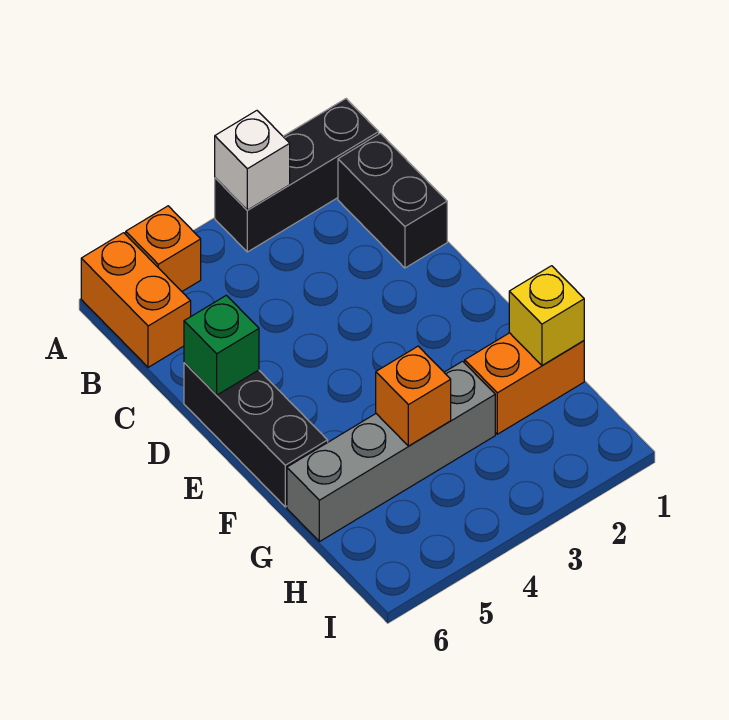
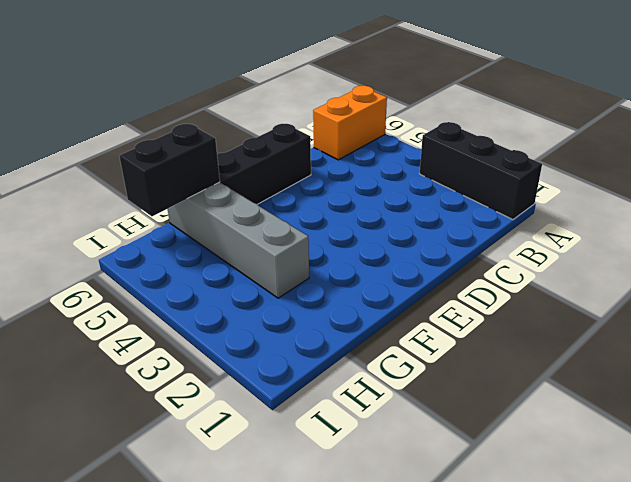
black brick G6:H6 level 2 -> black brick B1:C1 level 1
none -> orange brick A5 level 1
none -> orange brick G1:G2 level 1

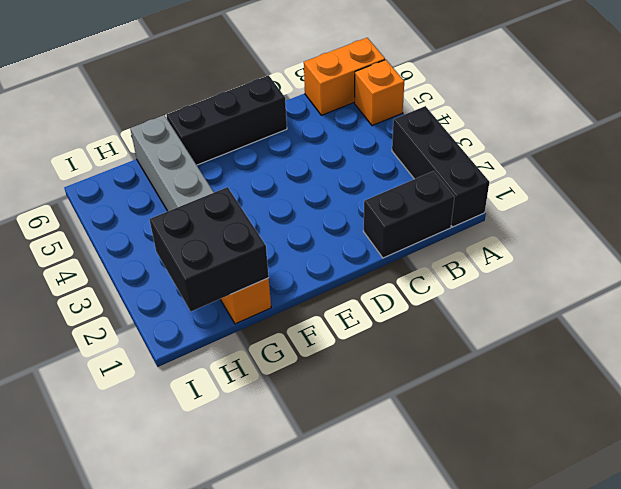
black brick G1:H2 level 2 -> yellow brick G1 level 2
none -> white brick A3 level 2
none -> green brick D6 level 2

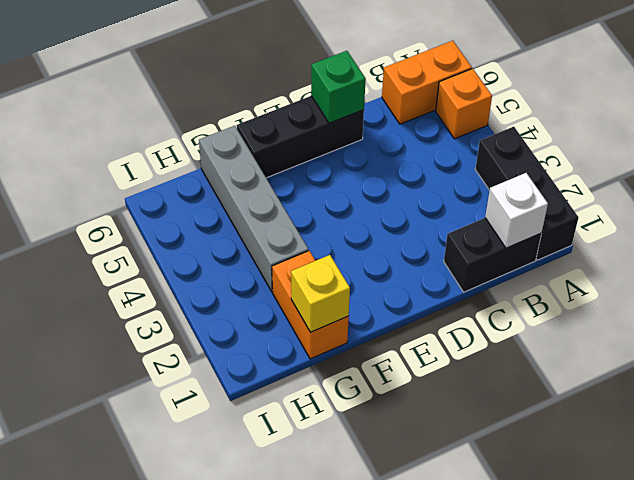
white brick B1 level 2 -> white brick A3 level 2
none -> orange brick G4 level 2

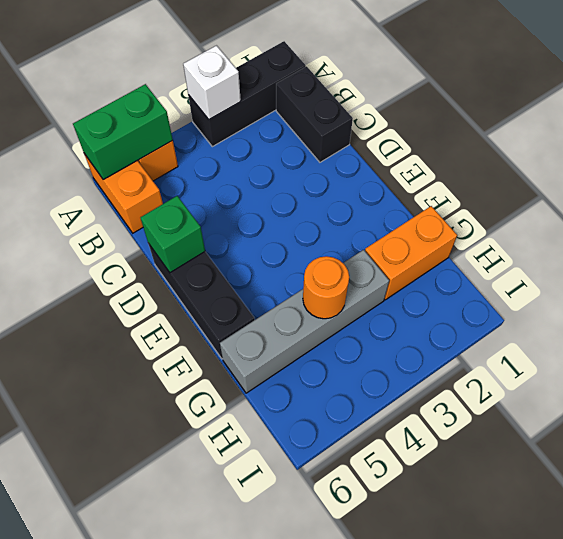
green brick A5:A6 level 2 -> none
orange round brick G4 level 2 -> orange brick G4 level 2
none -> yellow brick G1 level 2

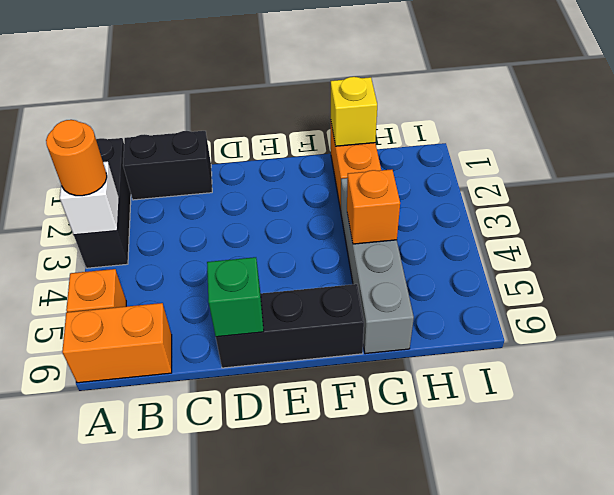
orange round brick A3 level 3 -> none

